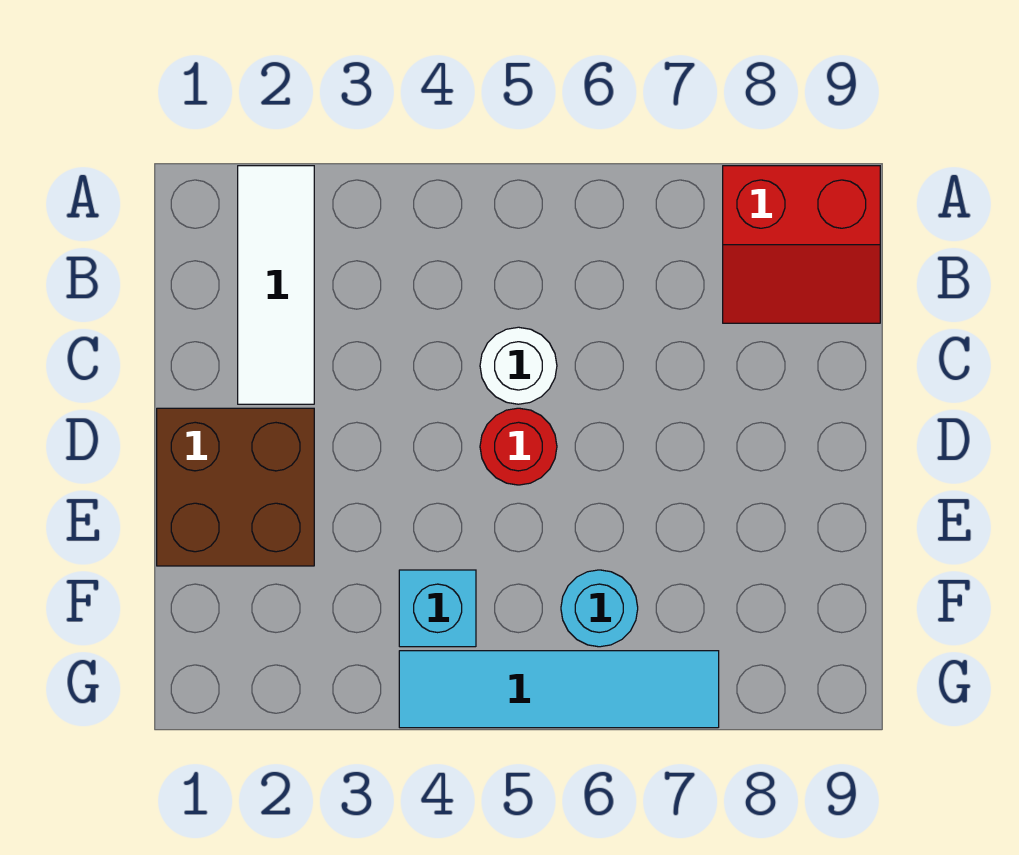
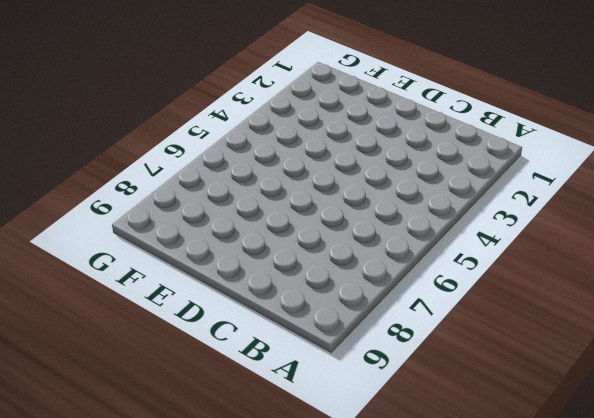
none -> white tile A2:C2 level 1
none -> red slope A8:B9 level 1 top A

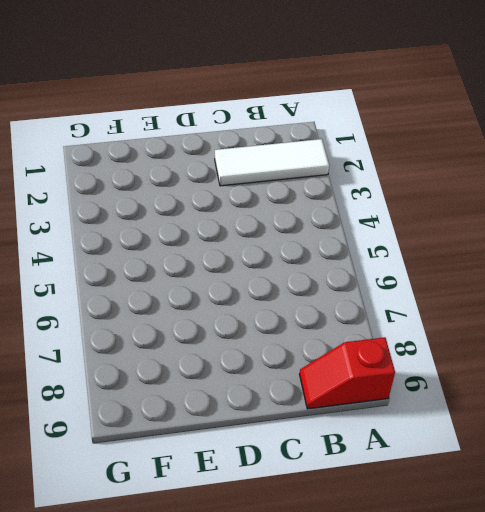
red slope A9:B9 level 1 top A -> red slope A8:B9 level 1 top A
none -> white round brick C5 level 1
none -> brown brick D1:E2 level 1

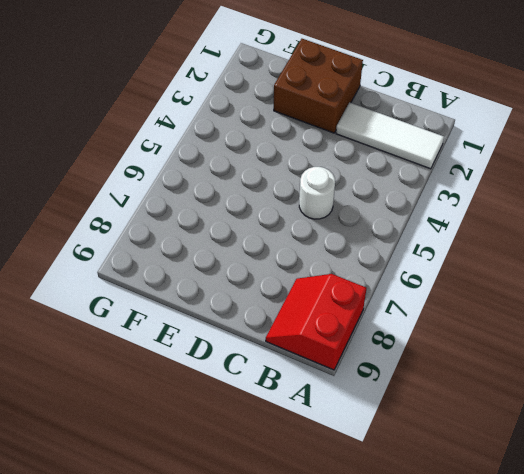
none -> red round brick D5 level 1
none -> cyan brick F4 level 1

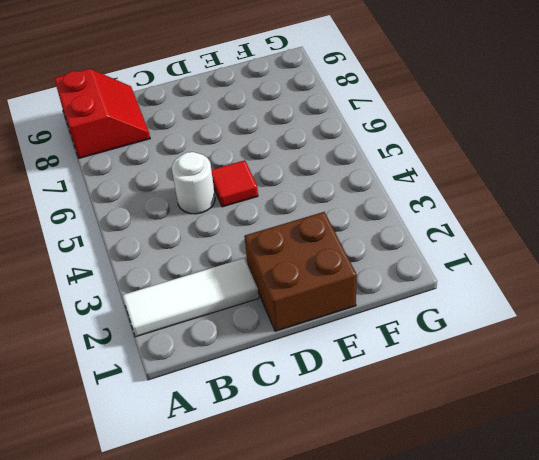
red tile D5 level 1 -> red round brick D5 level 1
none -> cyan brick F4 level 1
none -> cyan round brick F6 level 1

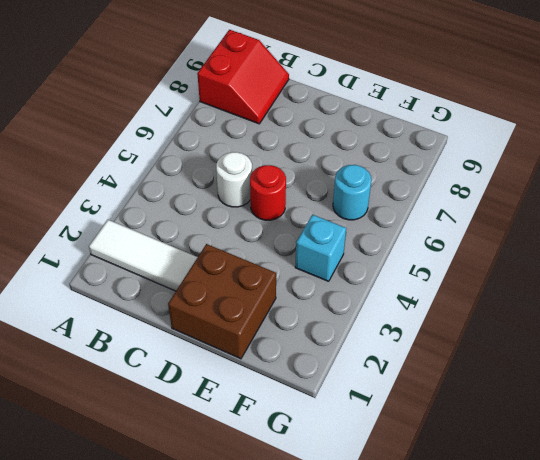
none -> cyan tile G4:G7 level 1

